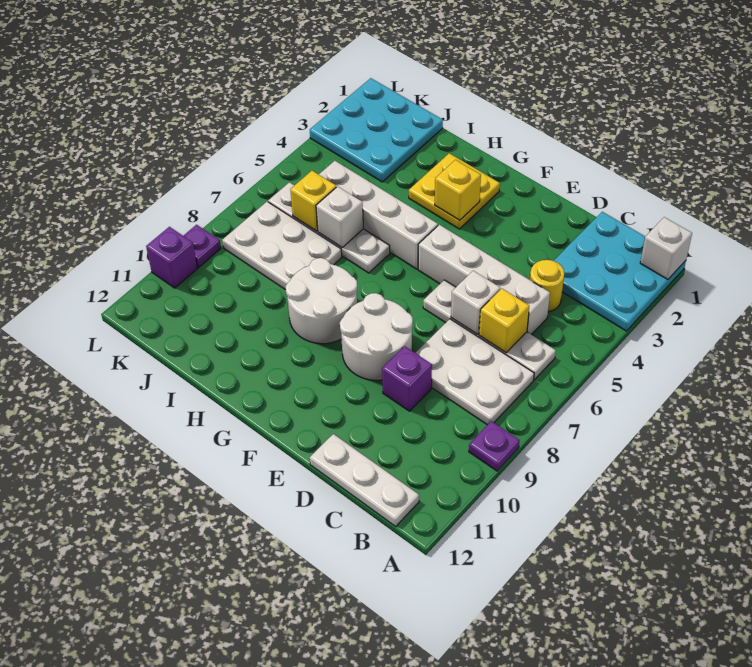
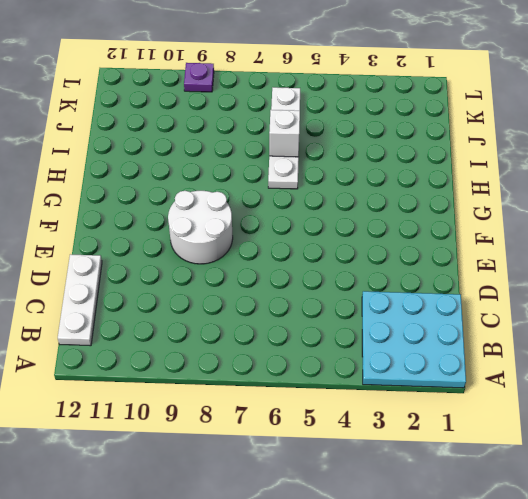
none -> purple plate A9 level 1
none -> white plate B6:E6 level 1
none -> white plate B7:D8 level 1

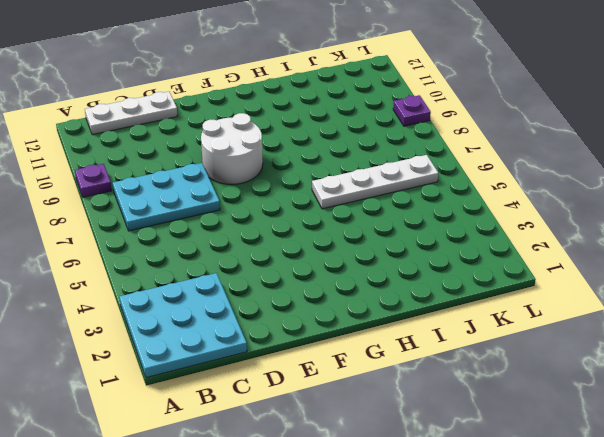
cyan plate B7:D8 level 1 -> white plate B7:D8 level 1
none -> white plate B6:E6 level 1
none -> yellow round brick C4 level 1
none -> white brick C5:F5 level 1

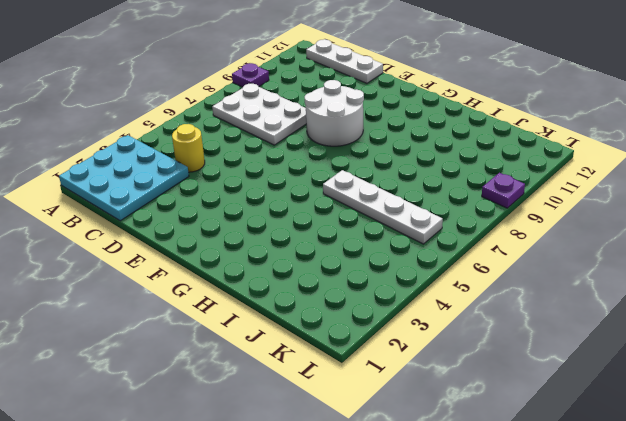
none -> white plate B6:E6 level 1
none -> white brick C5:F5 level 1
none -> purple brick D9 level 1

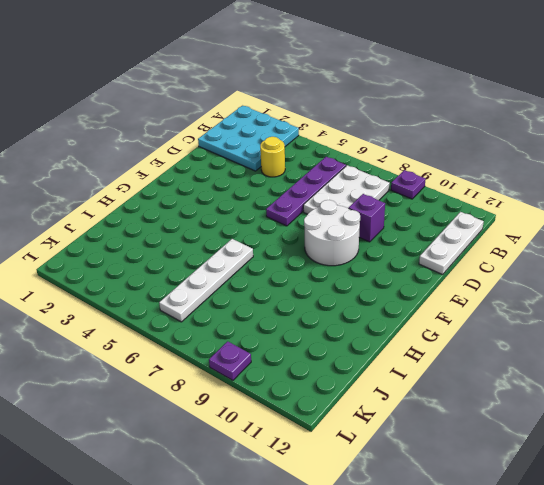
purple plate B6:E6 level 1 -> white plate B6:E6 level 1
none -> white brick C5:F5 level 1
none -> yellow plate G2:H3 level 1
none -> white brick G5:J5 level 1

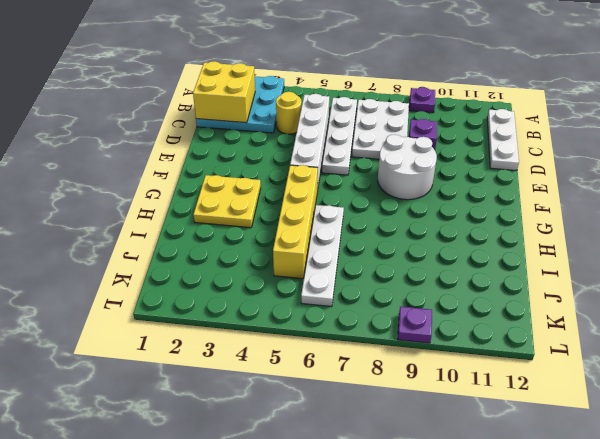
yellow brick B1:C2 level 2 -> none
yellow brick G5:J5 level 1 -> white brick G5:J5 level 1
none -> white round brick G8:H9 level 1
none -> white plate I7:K8 level 1
none -> cyan plate J1:L3 level 1

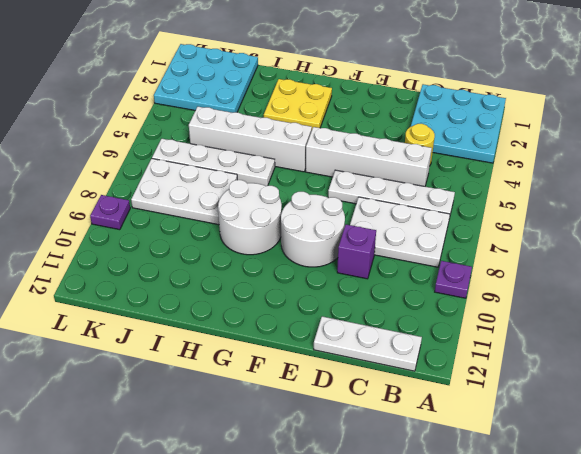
none -> purple brick L10 level 1
none -> white brick A1 level 2
none -> yellow brick C6 level 2

